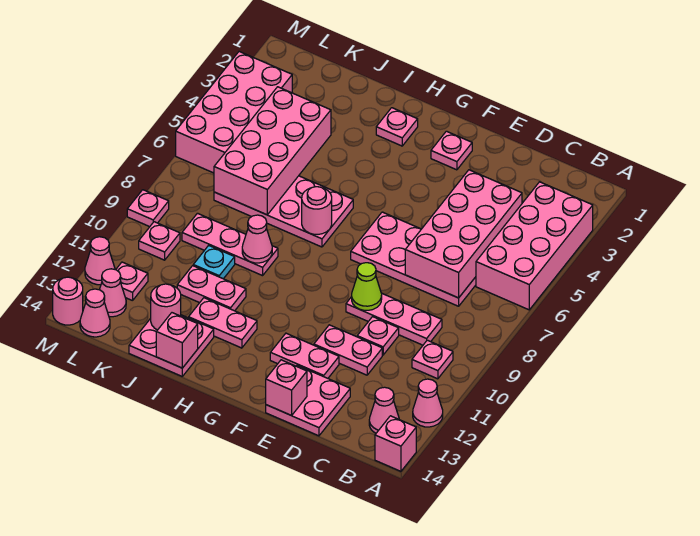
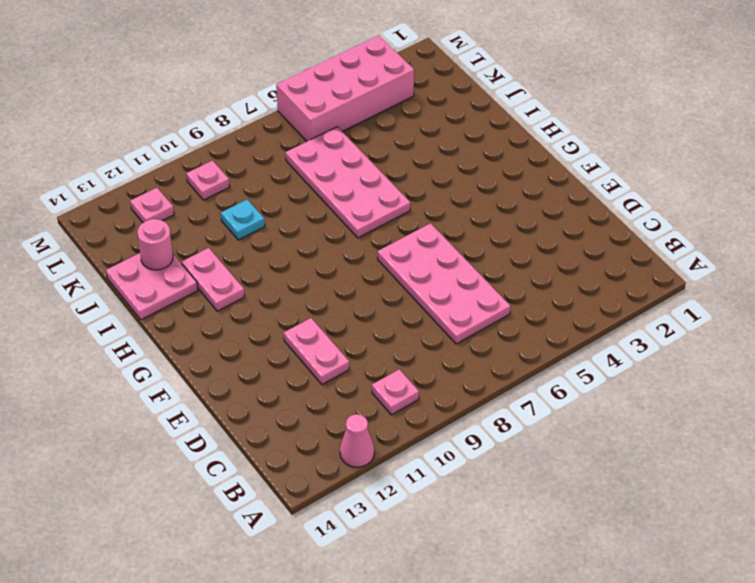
none -> pink brick A3:B6 level 1
none -> pink brick A14 level 1
none -> pink cone B13 level 1
none -> pink plate C9:E9 level 1

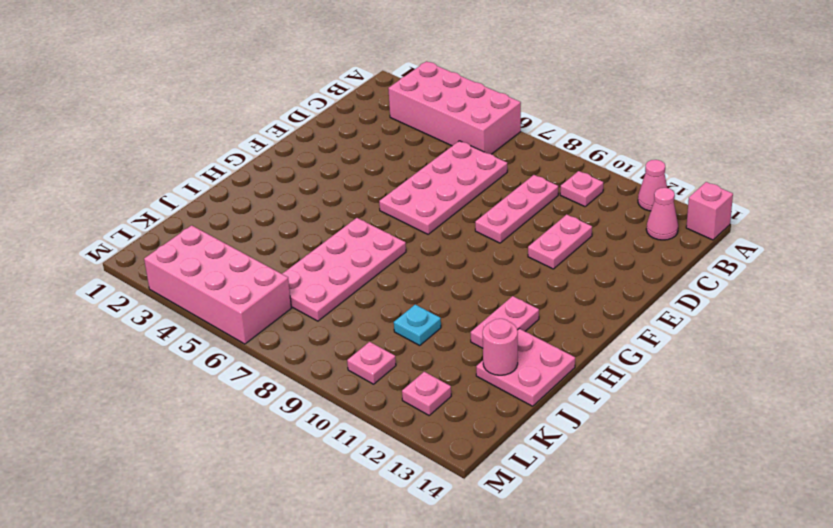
none -> pink plate D10 level 1
none -> pink plate D13:E14 level 1
none -> pink plate E12:F12 level 1
none -> pink plate F2 level 1

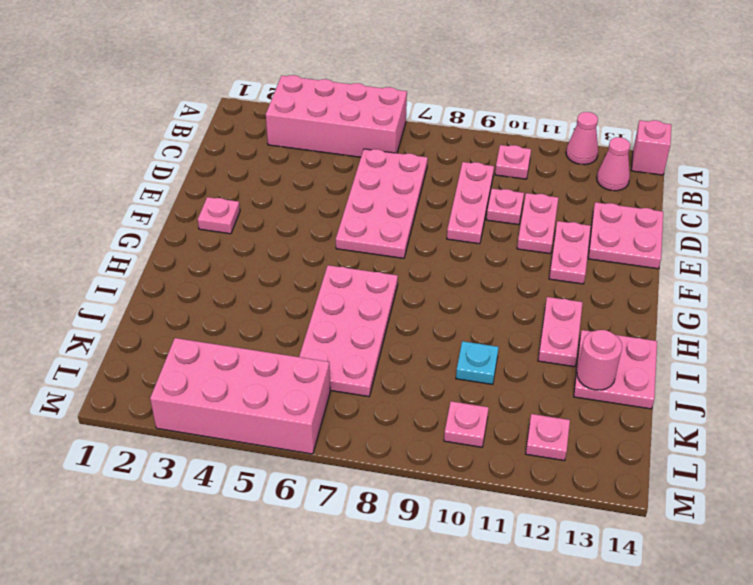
none -> pink plate H2 level 1
none -> pink plate I9:K9 level 1
none -> pink plate I11:J11 level 1
none -> pink cone L13 level 1

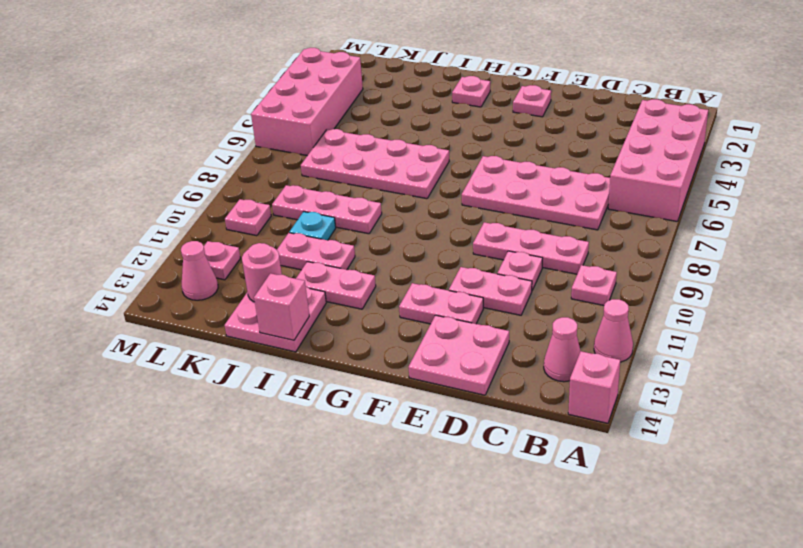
none -> pink cone L14 level 1
none -> pink plate M9 level 1
none -> pink cone M12 level 1
none -> pink round brick M14 level 1

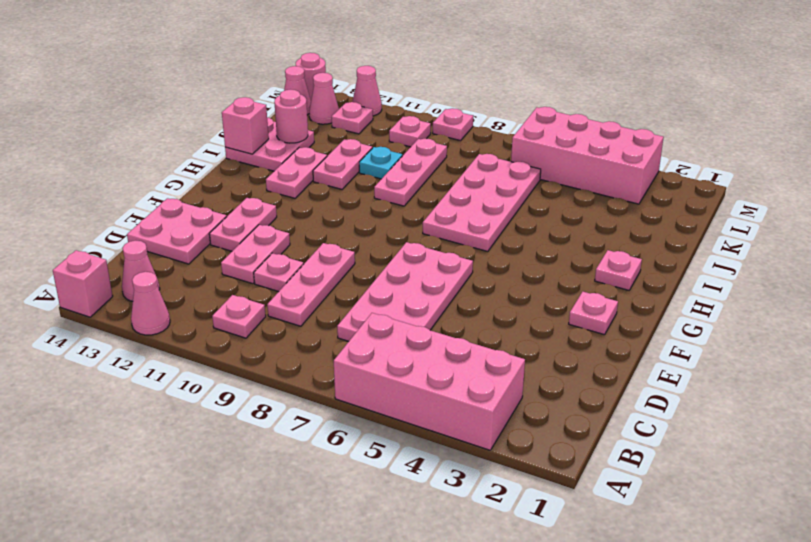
none -> pink brick C4:D7 level 2
none -> lime cone E9 level 2
none -> pink brick E14 level 2
none -> pink round brick H7 level 2

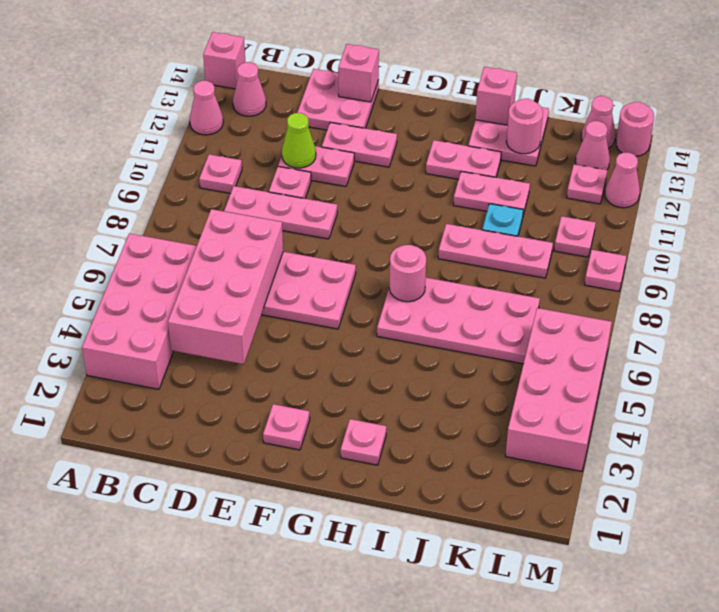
lime cone D11 level 2 -> lime cone E9 level 2
none -> pink cone I9 level 2
none -> pink brick J4:K7 level 2

